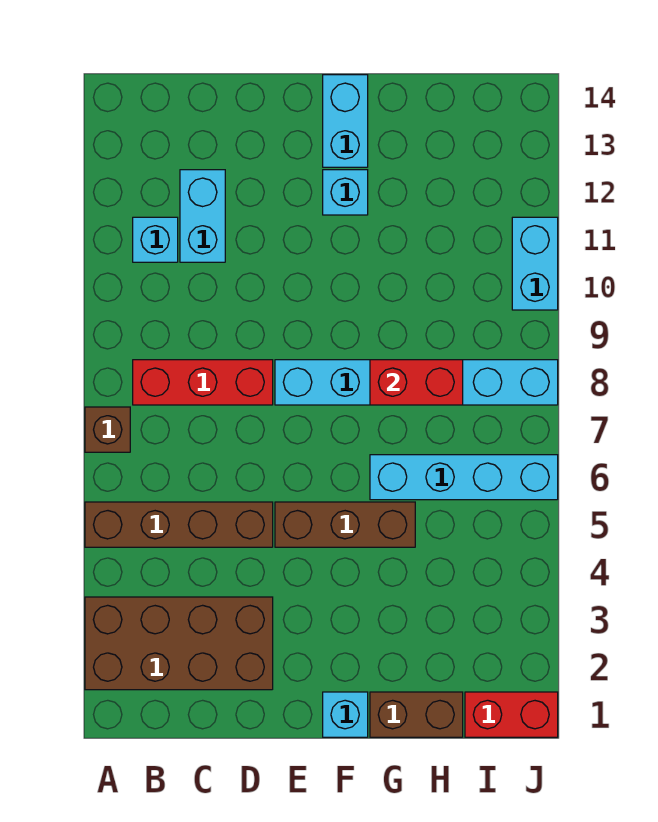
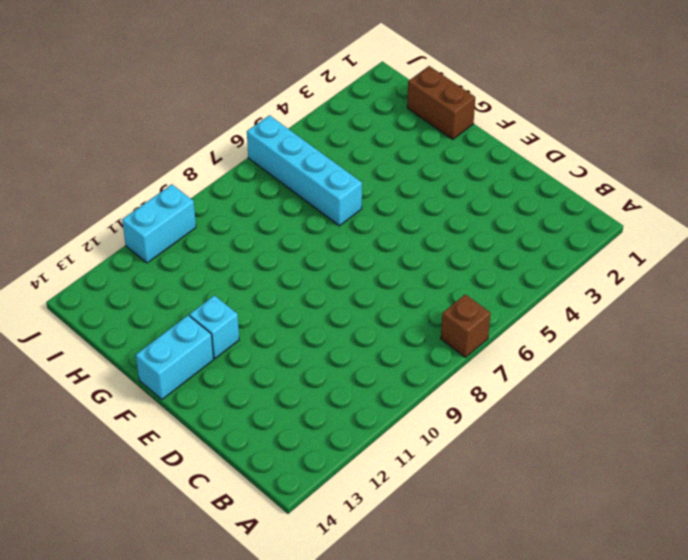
none -> brown brick A2:D3 level 1
none -> brown brick A5:D5 level 1
none -> red brick B8:D8 level 1

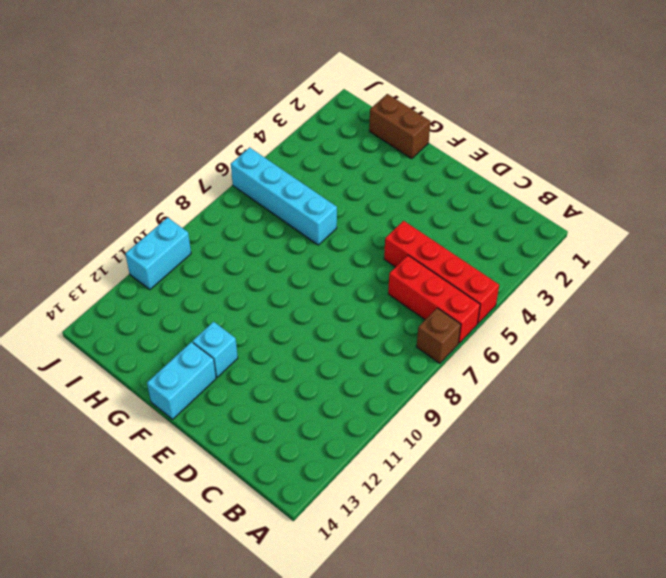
red brick A5:D5 level 1 -> brown brick A5:D5 level 1
red brick A6:C6 level 1 -> red brick B8:D8 level 1
none -> brown brick A2:D3 level 1
none -> cyan brick B11 level 1
none -> cyan brick C11:C12 level 1

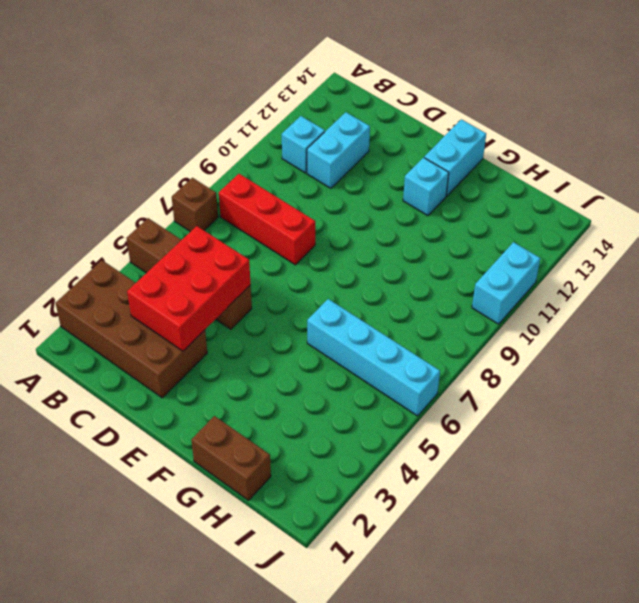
red brick C3:D5 level 2 -> none
none -> brown brick E5:G5 level 1
none -> cyan brick E8:J8 level 1
none -> cyan brick F1 level 1

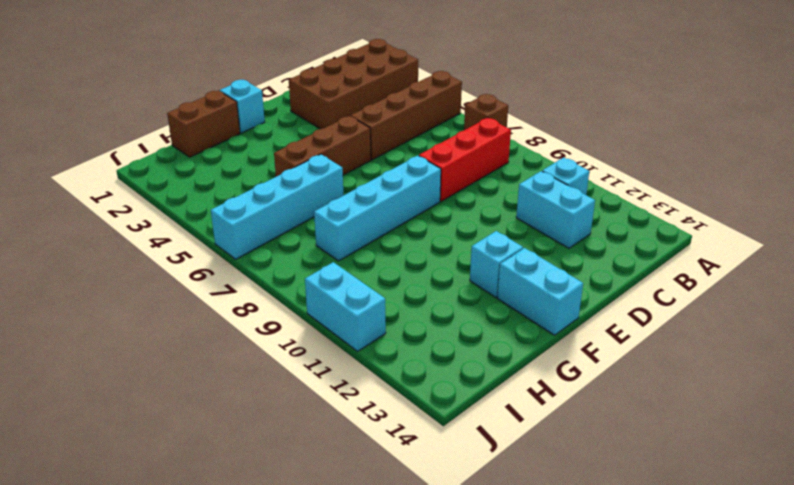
cyan brick E8:H8 level 1 -> cyan brick E8:J8 level 1
none -> red brick I1:J1 level 1
none -> red brick G8:H8 level 2

